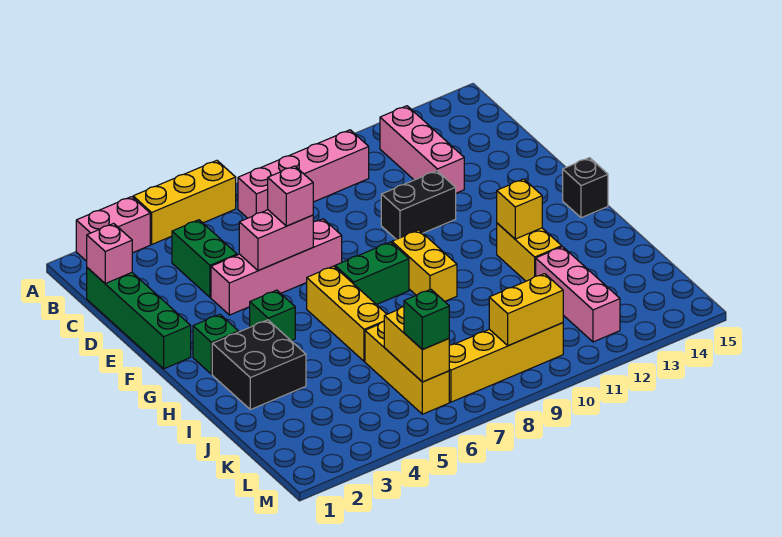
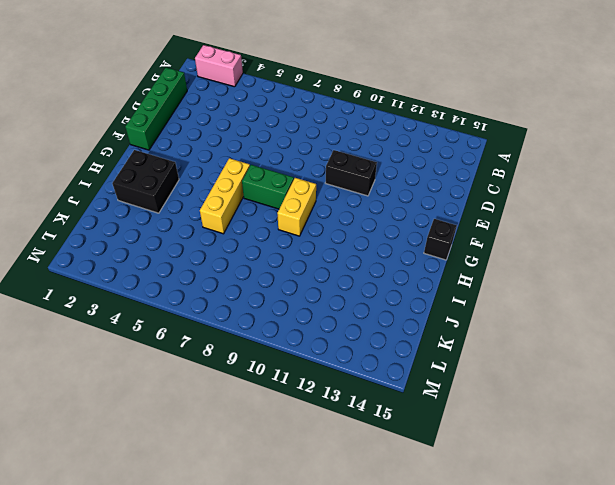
none -> yellow brick A4:A6 level 1
none -> pink brick B7:B10 level 1
none -> pink brick B12:D12 level 1

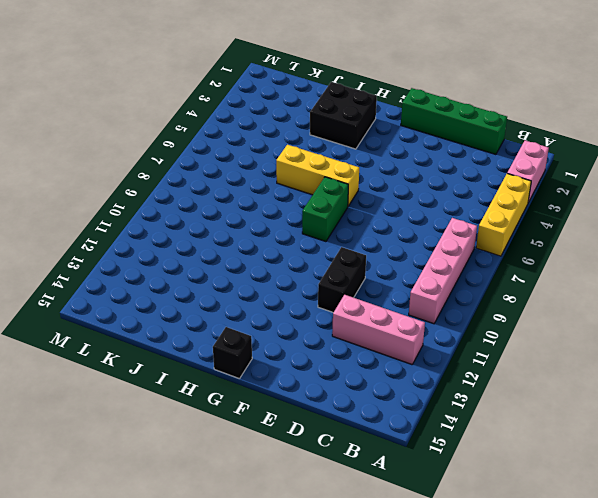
none -> green brick C4:D4 level 1
none -> pink brick E4:E7 level 1
none -> green brick G2 level 1

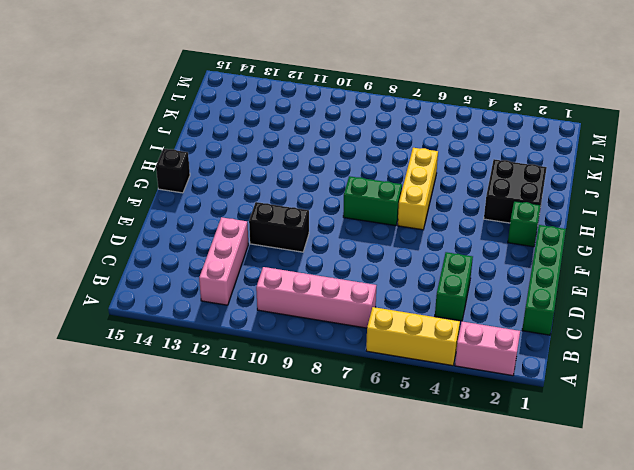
none -> pink brick E4:E7 level 1
none -> green brick G4 level 1
none -> yellow brick G9:H9 level 1

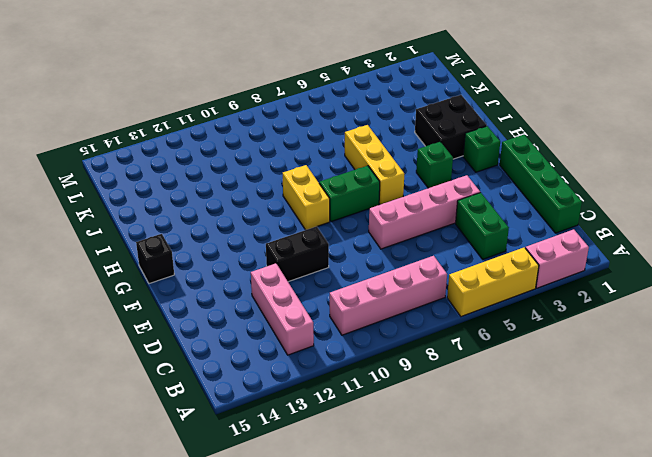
none -> yellow brick H12:I12 level 1
none -> yellow brick J6:L6 level 1
none -> pink brick J12:L12 level 1

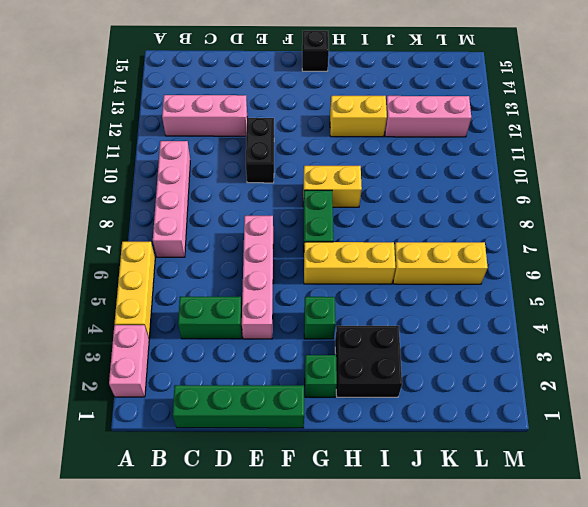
none -> yellow brick L7:L10 level 1
none -> pink brick C1 level 2
none -> pink brick E5:E6 level 2

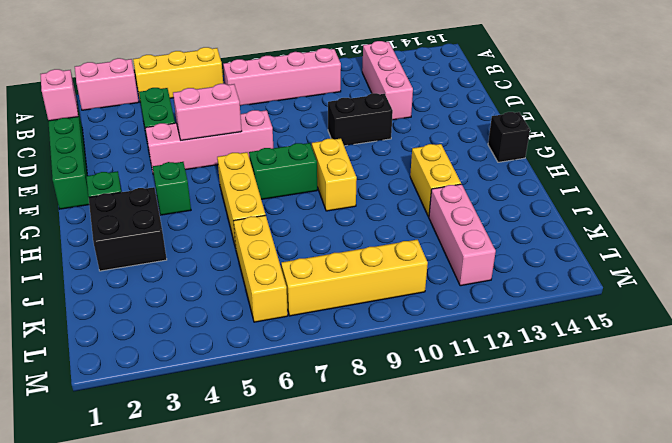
none -> yellow brick H12 level 2
none -> yellow brick K6:L6 level 2
none -> yellow brick L9:L10 level 2

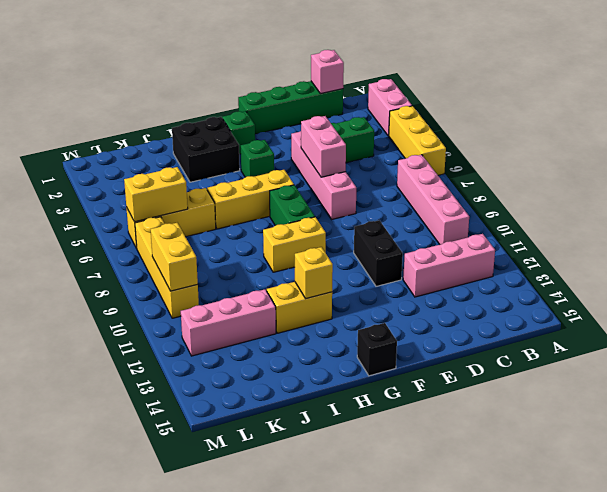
none -> pink brick E6 level 3
none -> green brick L6 level 3

